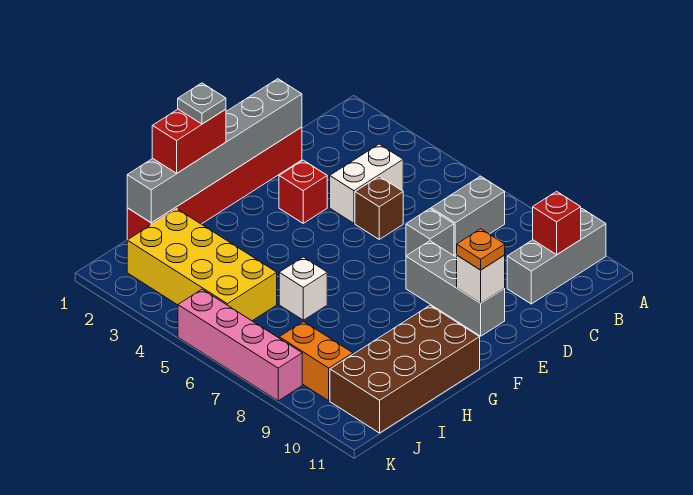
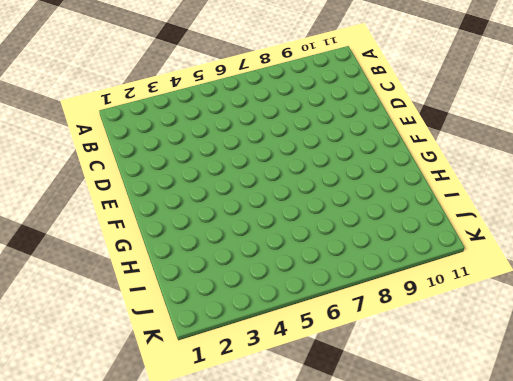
none -> grey brick A10:C10 level 1
none -> grey brick B7:C7 level 1
none -> white brick C4:D4 level 1

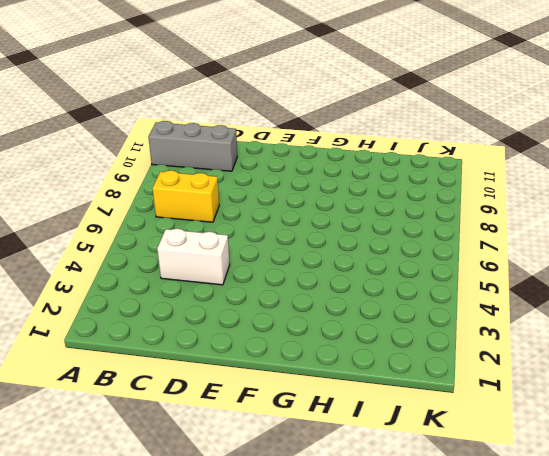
yellow brick B7:C7 level 1 -> grey brick B7:C7 level 1
none -> red brick D1:I1 level 1
none -> brown brick D5 level 1
none -> grey brick D7 level 1

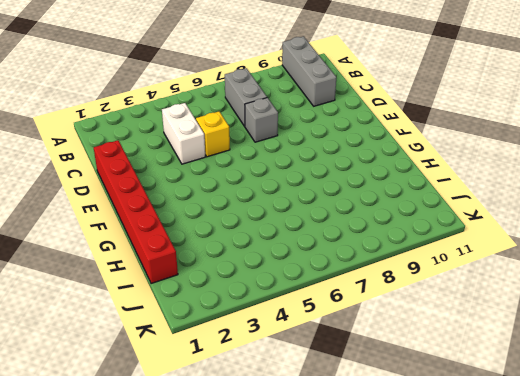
yellow brick D5 level 1 -> brown brick D5 level 1
none -> red brick E3 level 1
none -> grey brick E8:E10 level 1
none -> brown brick G10:J11 level 1

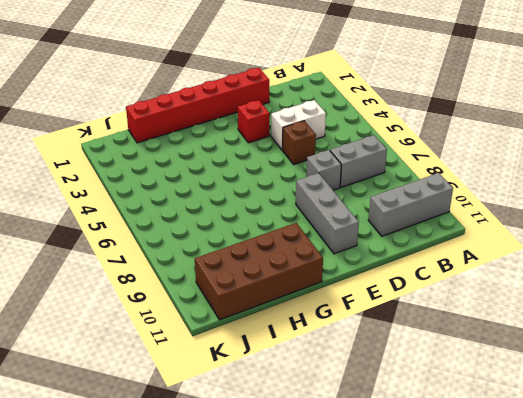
none -> white brick H6 level 1
none -> yellow brick I2:J5 level 1
none -> orange brick J8:J9 level 1

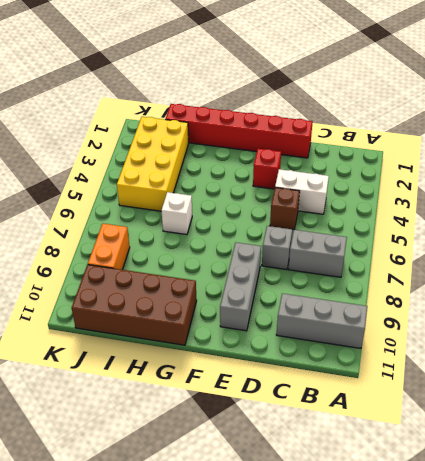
none -> pink brick K5:K8 level 1
none -> red brick B10 level 2
none -> grey brick D1:I1 level 2

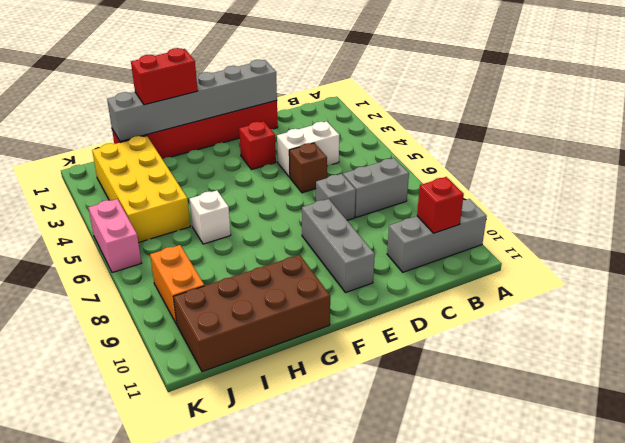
pink brick K5:K6 level 1 -> pink brick K5:K8 level 1
none -> white brick E10 level 2
none -> orange plate E10 level 3
none -> grey plate G1 level 4

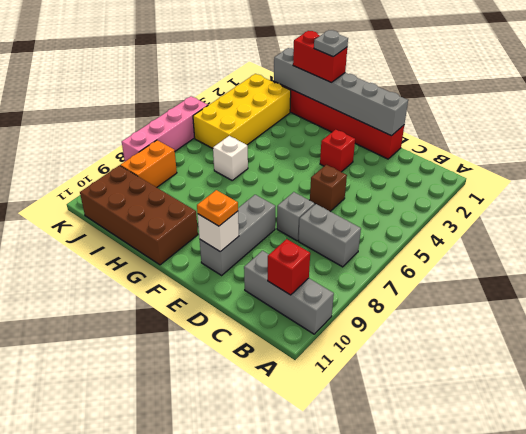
none -> white brick C4:D4 level 1

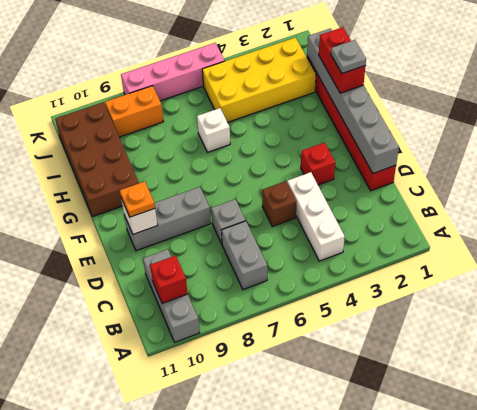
white brick B4:D4 level 1 -> white brick C4:D4 level 1

